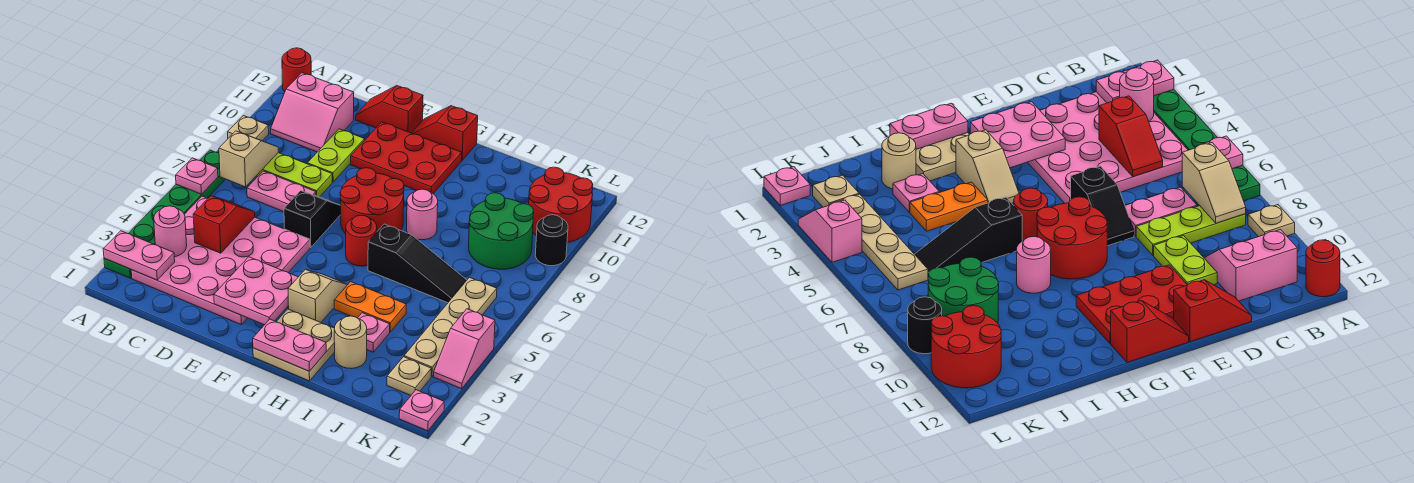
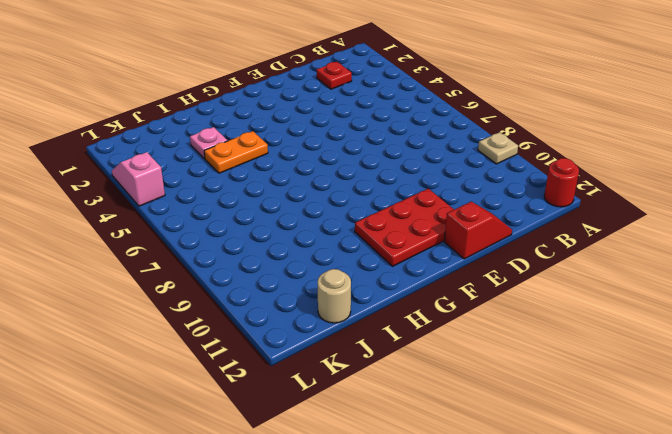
red plate C2 level 1 -> pink plate B2:E5 level 1
tan round brick J12 level 1 -> tan round brick I2 level 1
none -> green plate A2:A7 level 1
none -> lime plate B8:D8 level 1
none -> pink slope B10:C11 level 1 top 11
none -> pink plate C7:D7 level 1

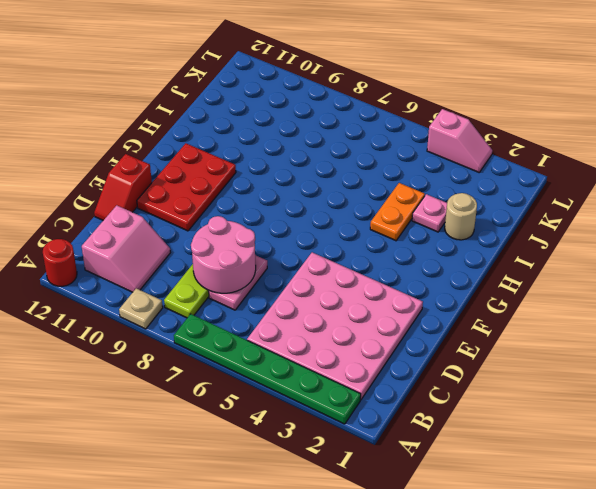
pink round brick C7:D8 level 2 -> none
none -> lime plate D9:D10 level 1
none -> black slope E6:E7 level 1 top 6
none -> red round brick F7:G8 level 1
none -> red slope F12:G12 level 1 top G

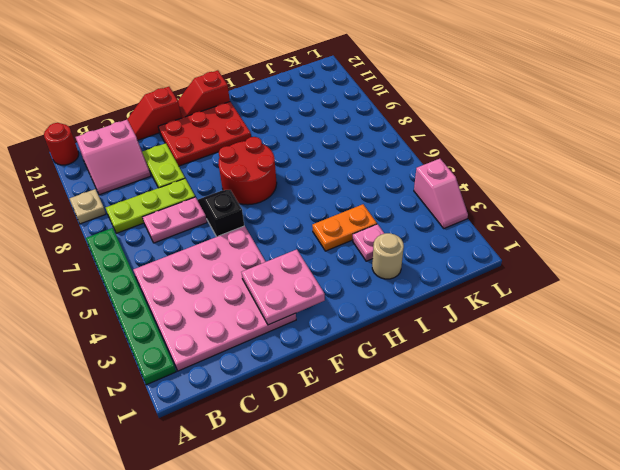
none -> tan plate G1:H2 level 1
none -> tan slope G3:G4 level 1 top 3
none -> red round brick G6 level 1
none -> black slope H6:J6 level 1 top H

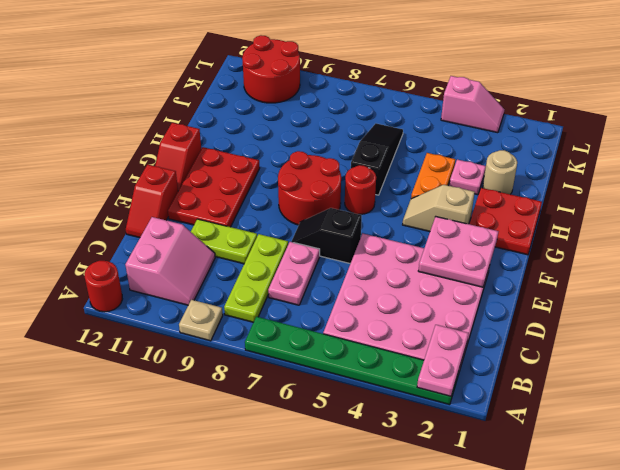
red plate G1:H2 level 1 -> tan plate G1:H2 level 1
none -> pink round brick H8 level 1
none -> green round brick J8:K9 level 1
none -> tan plate K2 level 1
none -> tan plate K3:K6 level 1

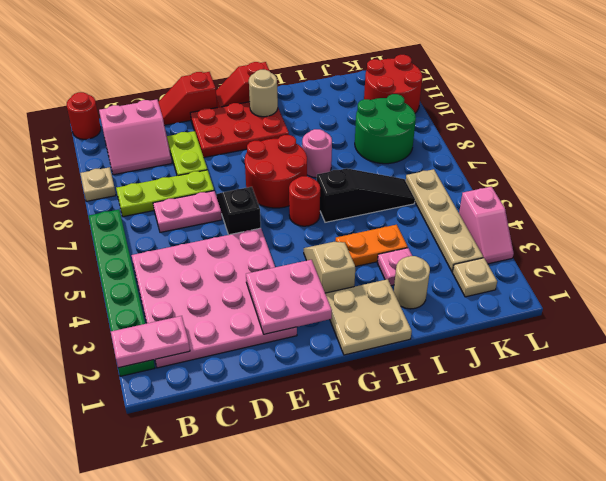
tan round brick G11 level 2 -> none
none -> pink plate L1 level 1
none -> black round brick L9 level 1
none -> pink plate A6 level 2
none -> pink round brick B3 level 2

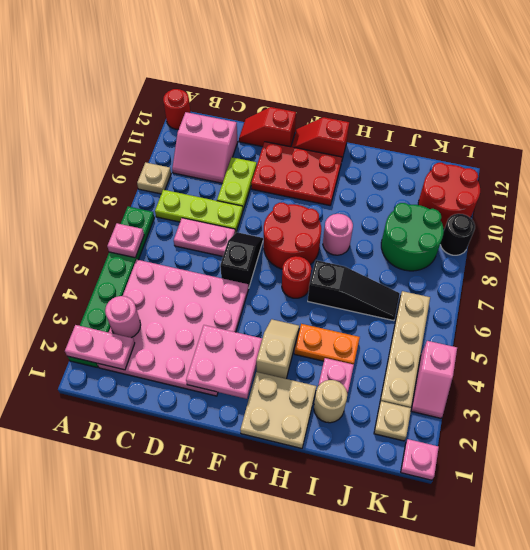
none -> tan slope B7:B8 level 2 top 7
none -> red slope C4:C5 level 2 top 4
none -> pink plate G1:H1 level 2

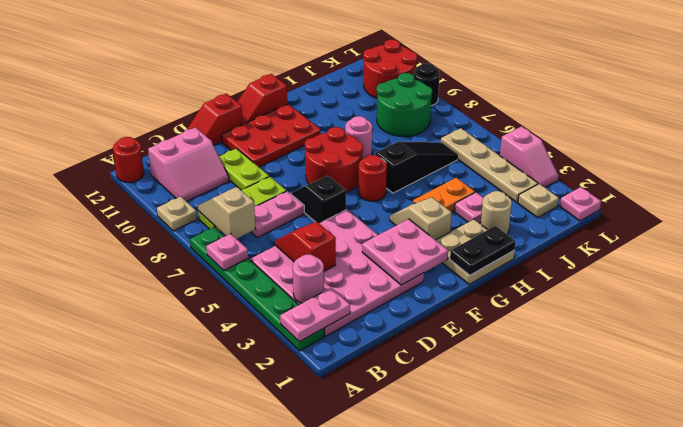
black plate G1:H1 level 2 -> pink plate G1:H1 level 2

